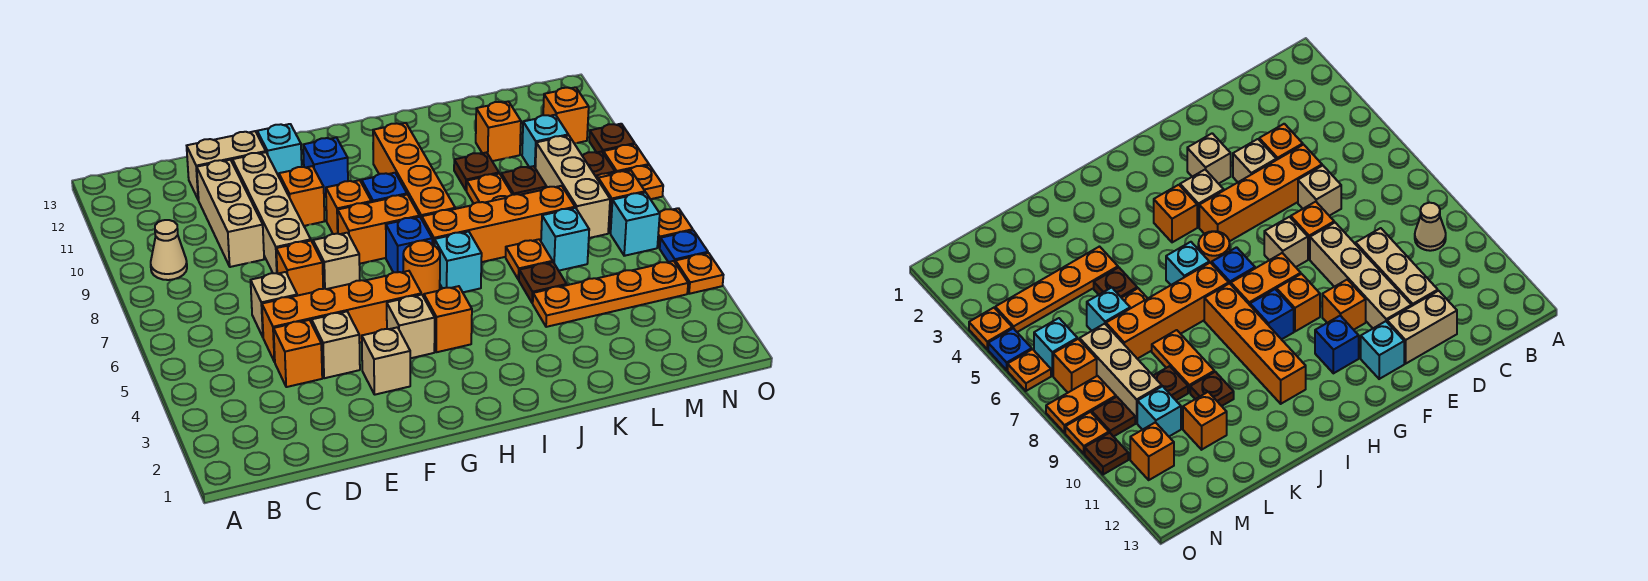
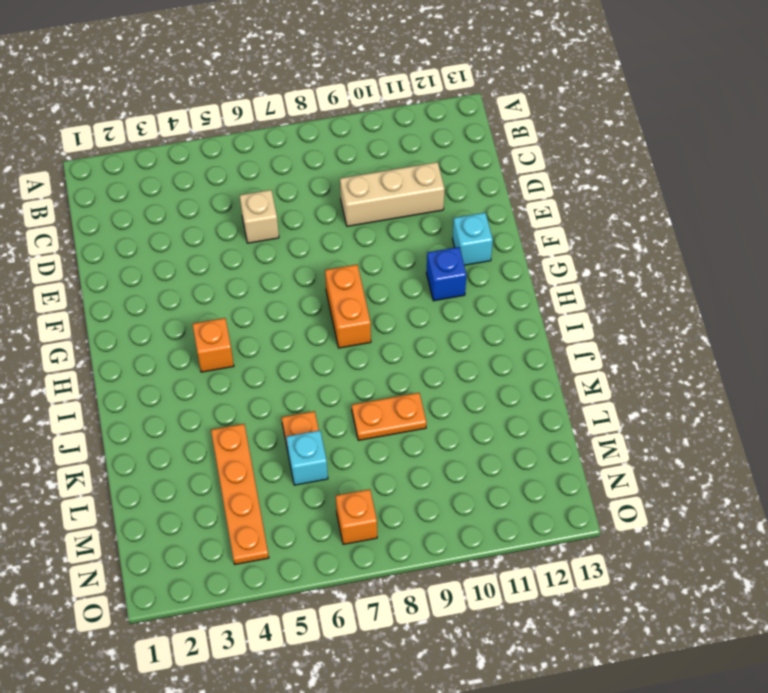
none -> tan cone B9 level 1
none -> orange brick D4 level 1
none -> orange brick D5:G5 level 1
none -> tan brick D12:E12 level 1

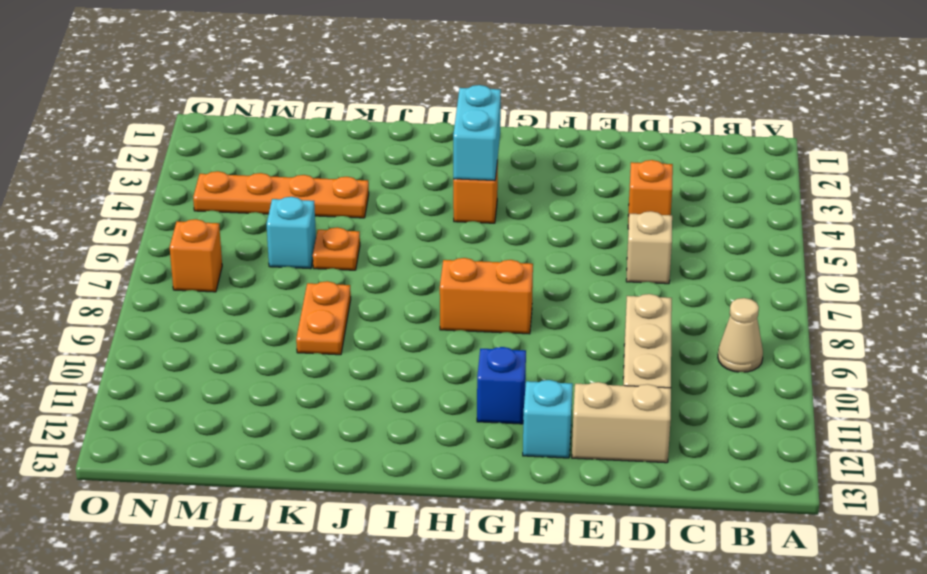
cyan brick H3:H4 level 2 -> none
none -> orange brick D5:G5 level 1
none -> tan brick E4 level 1
none -> orange brick E7 level 1
none -> tan brick E8:E11 level 1

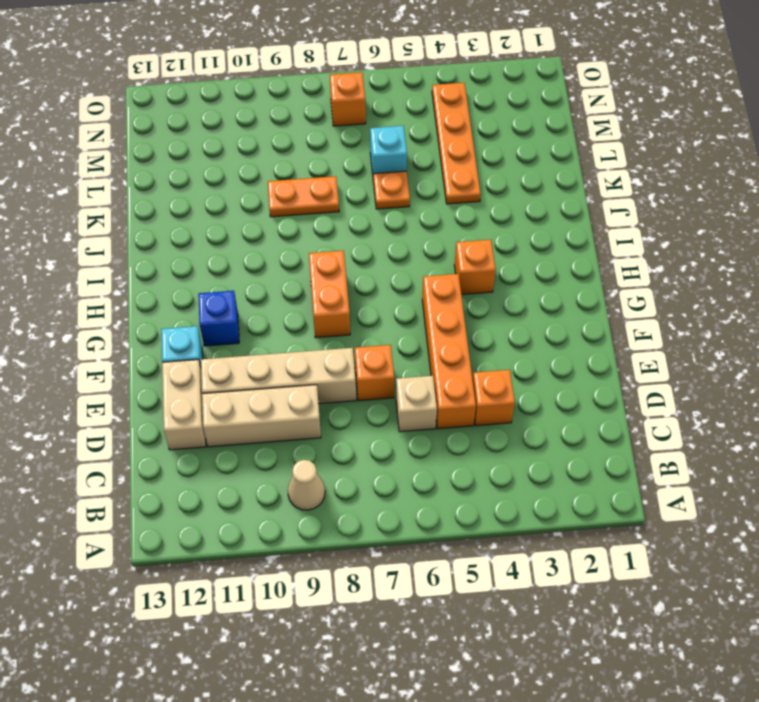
none -> tan brick E4 level 1
none -> tan brick F3 level 1
none -> tan brick F7 level 1
none -> orange brick F10 level 1

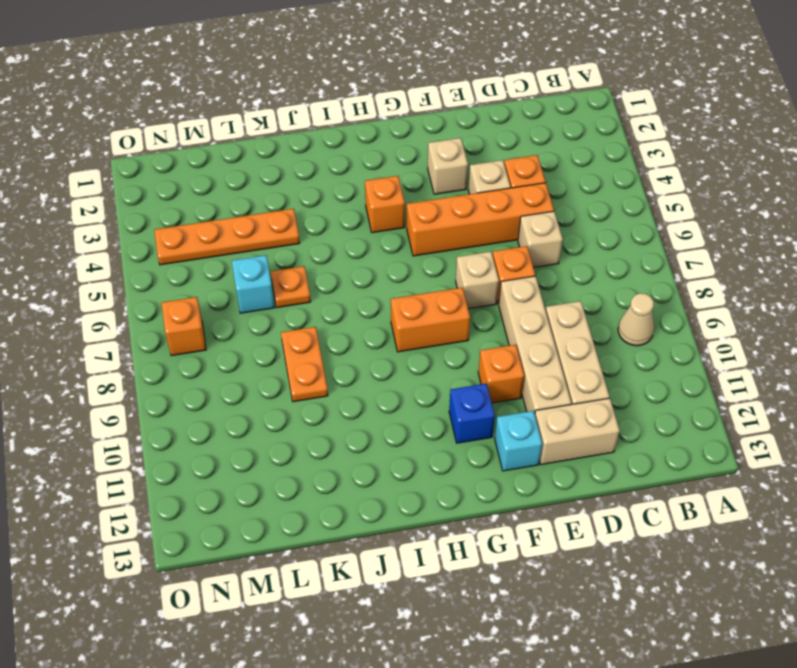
none -> tan brick G4 level 1
none -> orange brick G9 level 1
none -> orange round brick H6 level 1
none -> blue brick H7 level 1

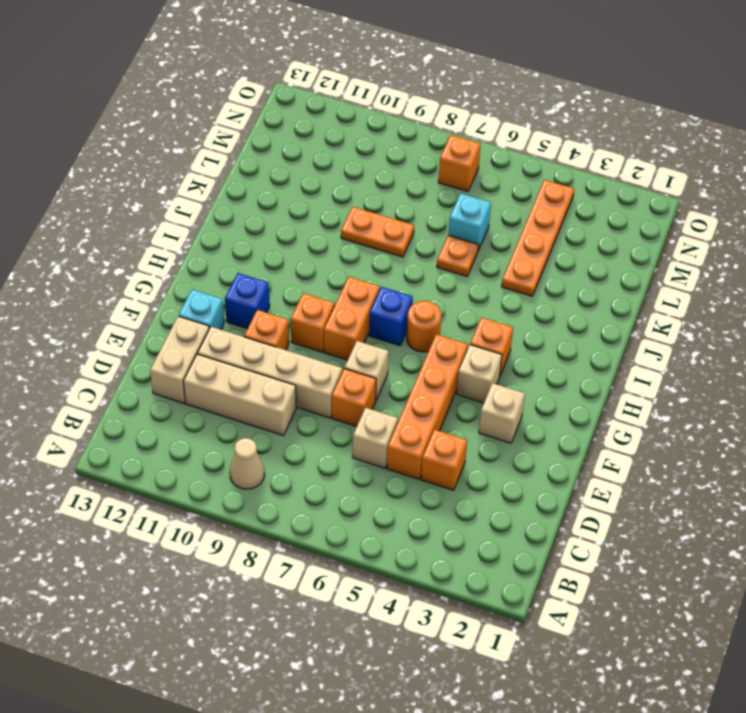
none -> tan brick E4 level 1
none -> blue brick H9 level 1
none -> cyan brick I6 level 1
none -> orange brick I7:L7 level 1

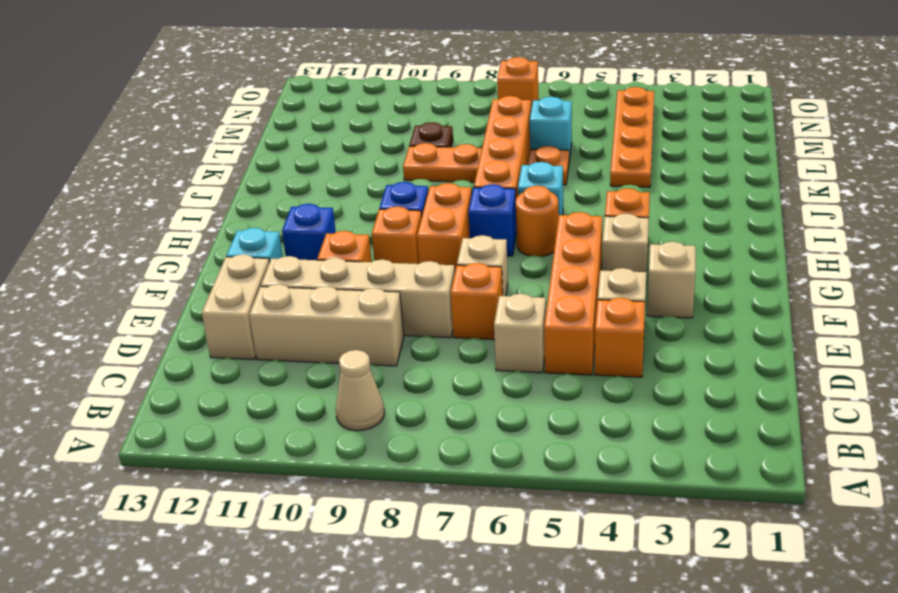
none -> orange brick I8:I11 level 1
none -> brown plate K5 level 1
none -> brown plate K10 level 1
none -> orange brick L11 level 1

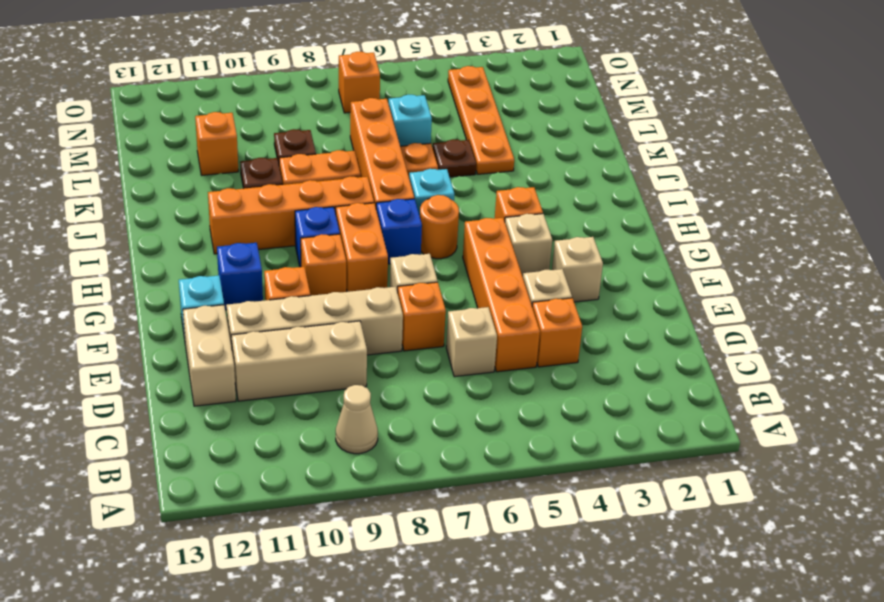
none -> tan brick M7:M9 level 1
none -> cyan brick M10 level 1
none -> cyan brick N6 level 1
none -> orange plate N8:O8 level 1

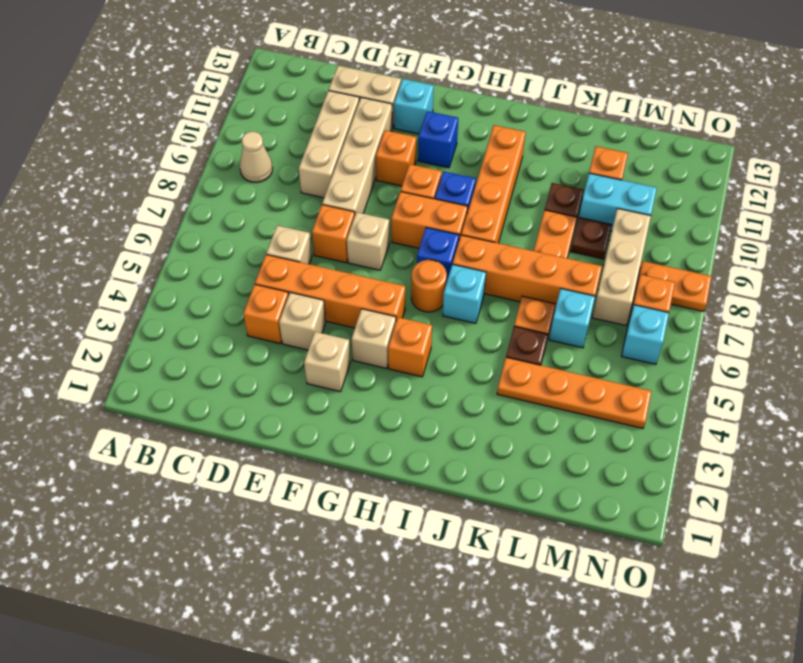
cyan brick L10:M10 level 1 -> cyan brick M10 level 1
none -> brown plate N9 level 1
none -> orange brick N11 level 1
none -> orange plate O4 level 1
none -> blue plate O5 level 1

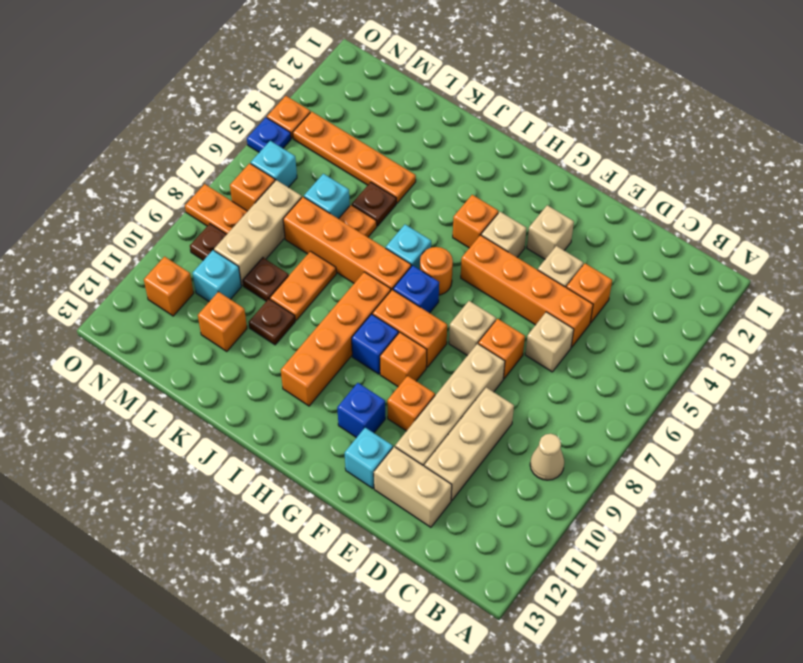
none -> orange plate O6 level 1
none -> orange plate O9 level 1
none -> brown plate O10 level 1

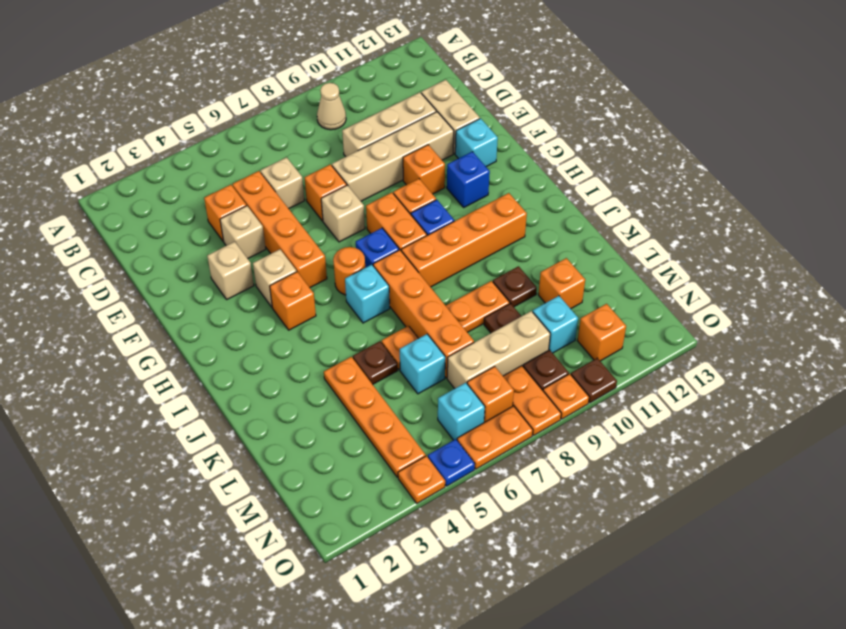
orange plate O6:O7 level 1 -> orange plate O6 level 1

